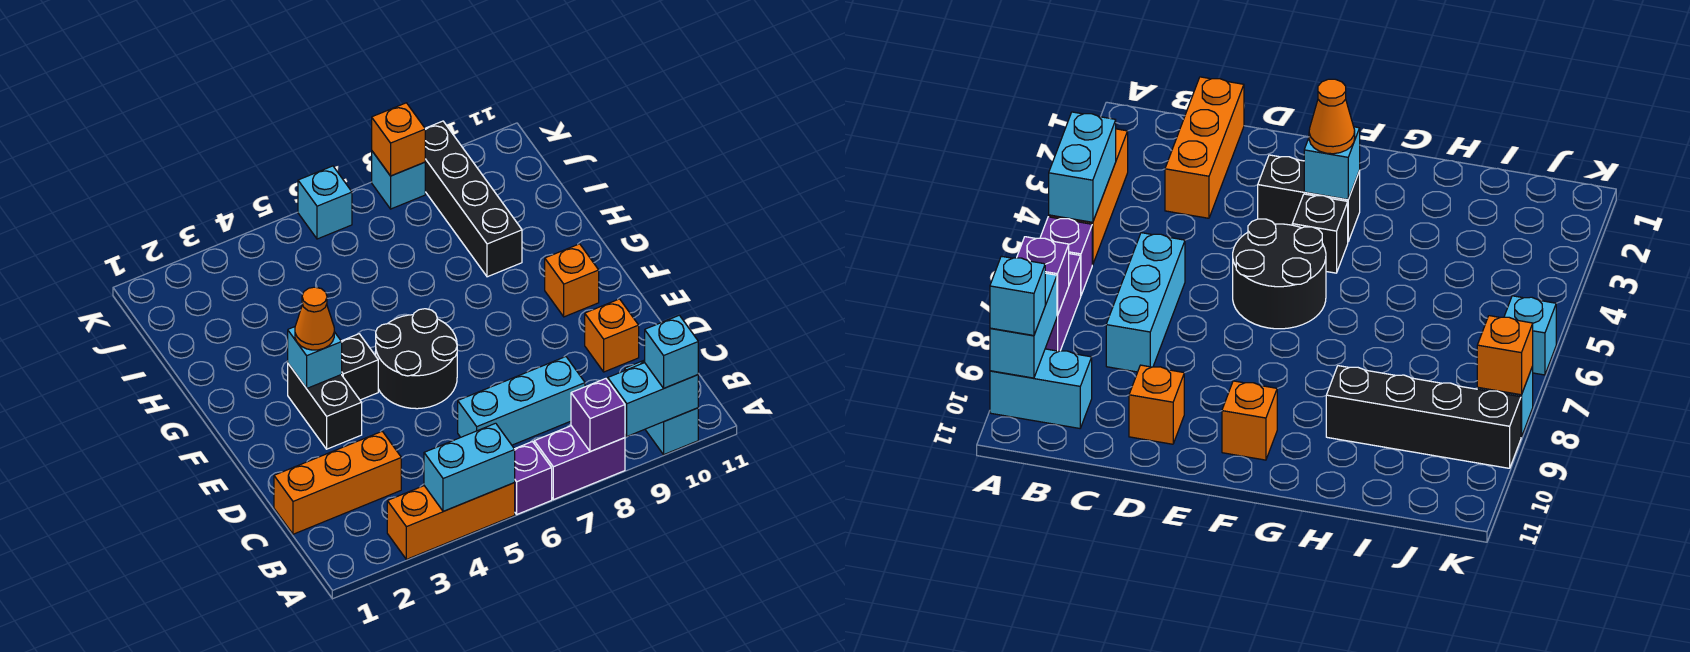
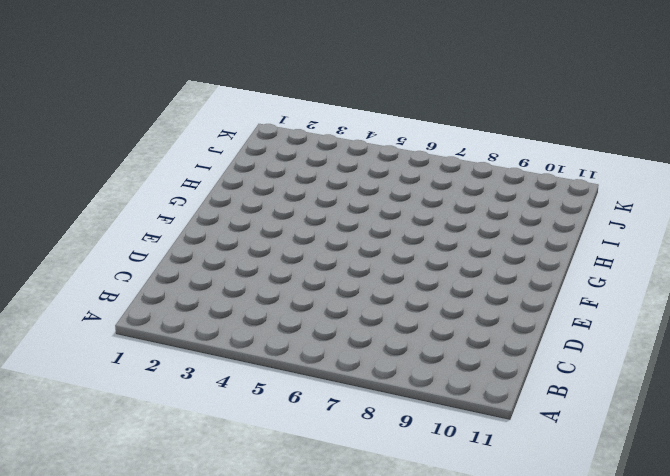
none -> orange brick A3:A5 level 1
none -> purple brick A6 level 1
none -> purple brick A7:A8 level 1

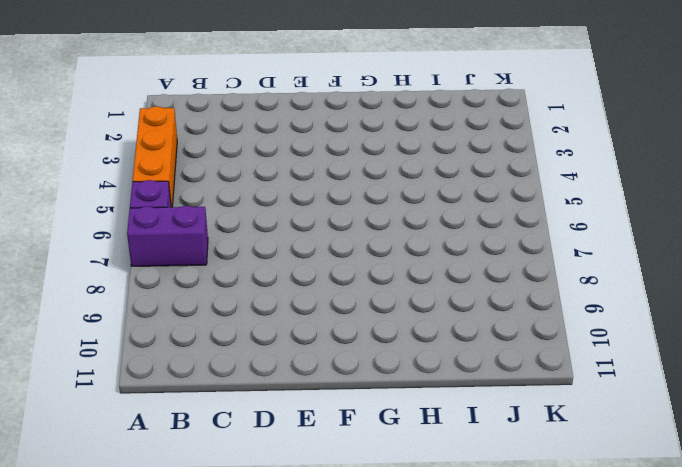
purple brick A7:B7 level 1 -> purple brick A7:A8 level 1
none -> cyan brick A10:B10 level 1
none -> orange brick C1:C3 level 1
none -> cyan brick C6:C8 level 1

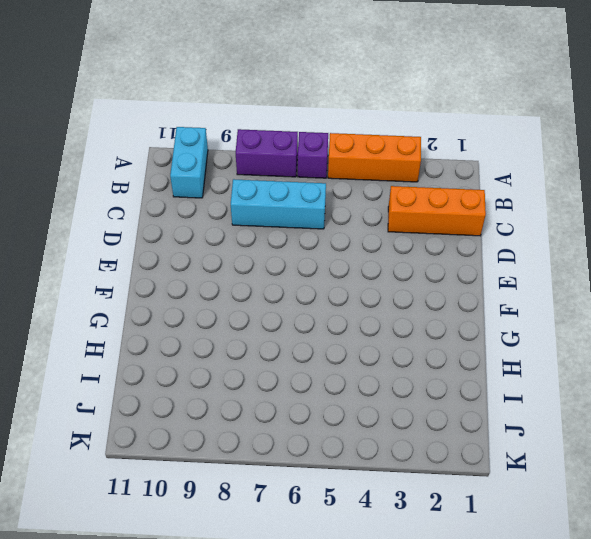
none -> orange brick D10 level 1
none -> black brick E3:F3 level 1
none -> black round brick E5:F6 level 1

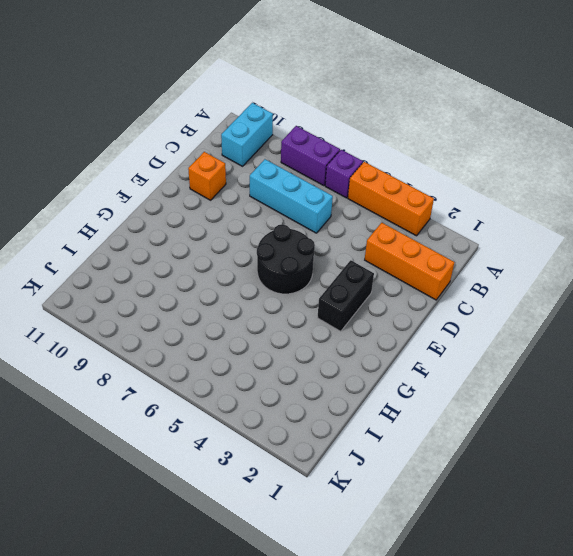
none -> black brick F4 level 1
none -> orange brick F10 level 1
none -> black brick H9:K9 level 1

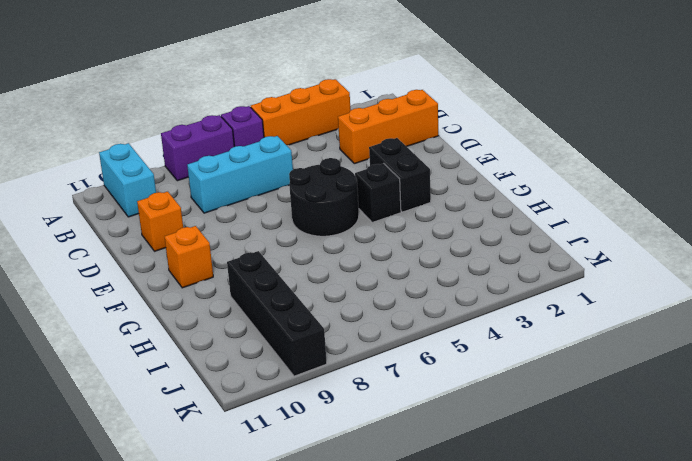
none -> cyan brick K6 level 1
none -> cyan brick K8 level 1
none -> cyan brick A4:A5 level 2

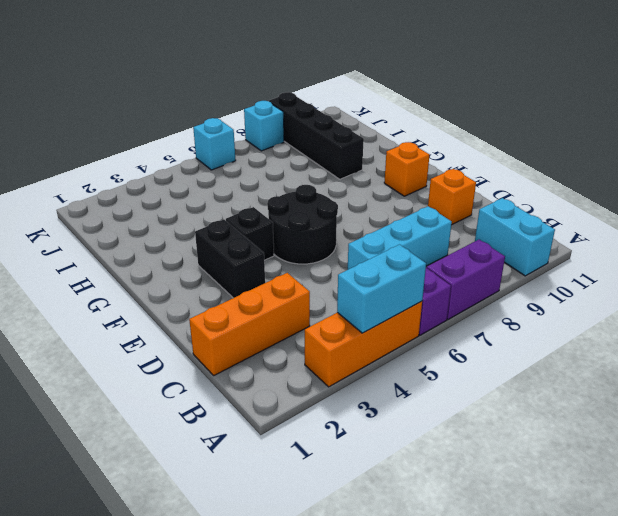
none -> purple brick A8 level 2
none -> cyan brick A9:A10 level 2
none -> cyan brick F3 level 2

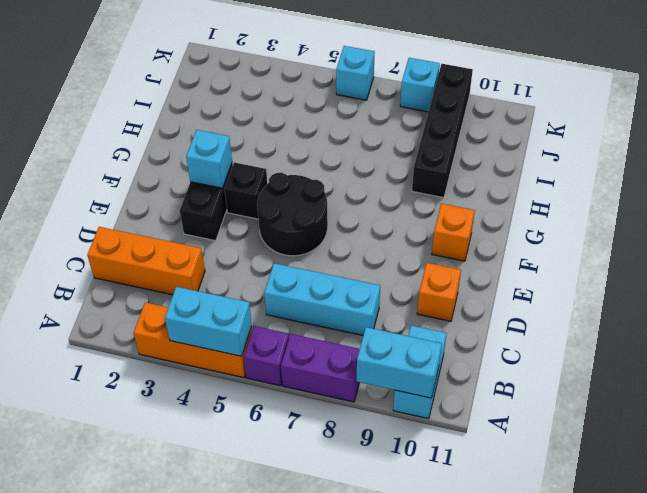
none -> purple brick A8 level 2
none -> orange brick K8 level 2
none -> cyan brick A10 level 3

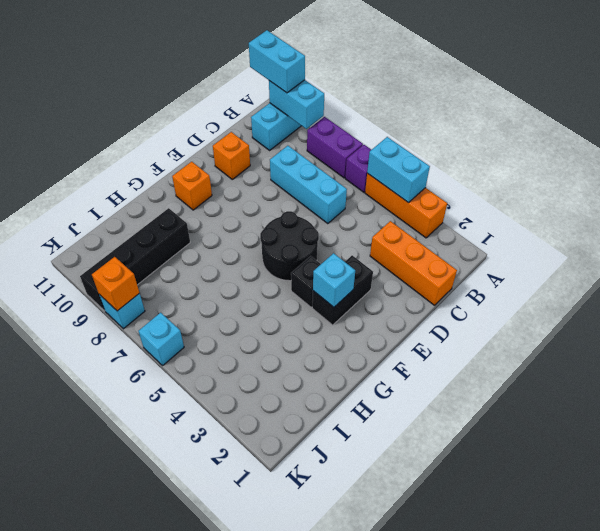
cyan brick A10:A11 level 3 -> cyan brick A10 level 3
none -> purple brick A8 level 2
none -> orange cone F3 level 3

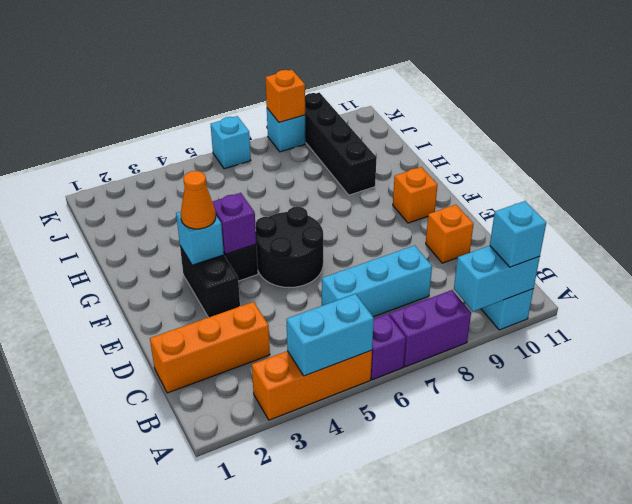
purple brick F4 level 2 -> purple brick A8 level 2

